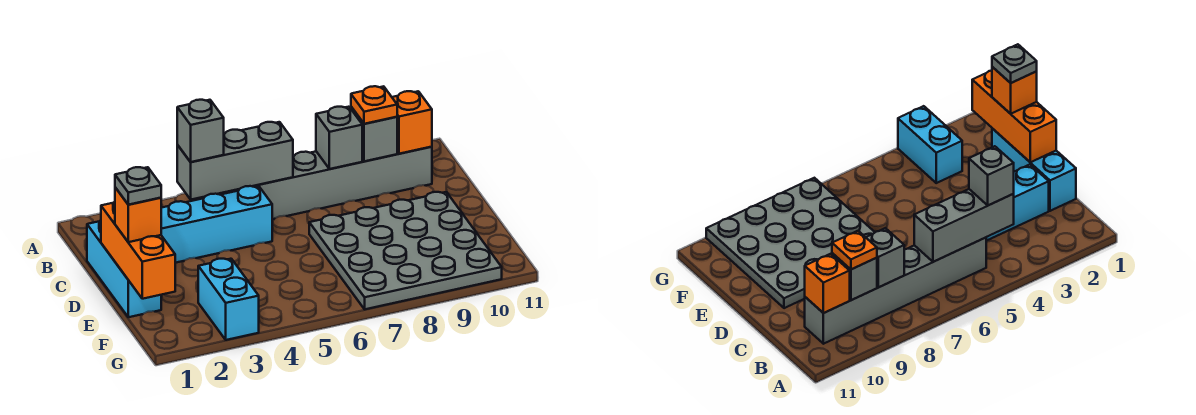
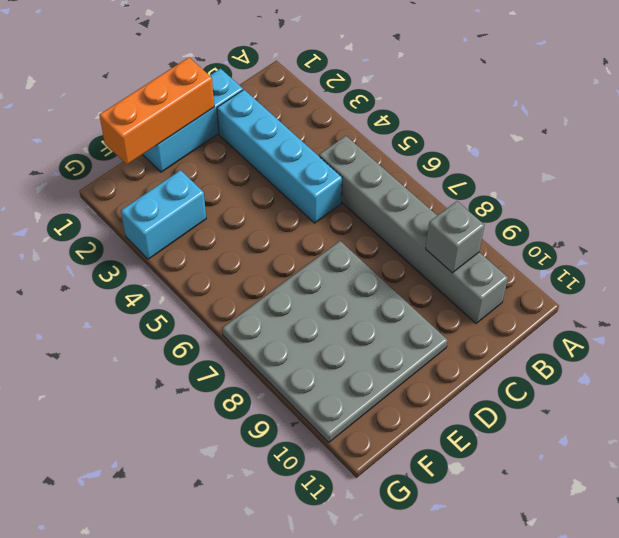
none -> grey brick B4:B6 level 2
none -> grey brick B8 level 2
none -> orange brick B10 level 2

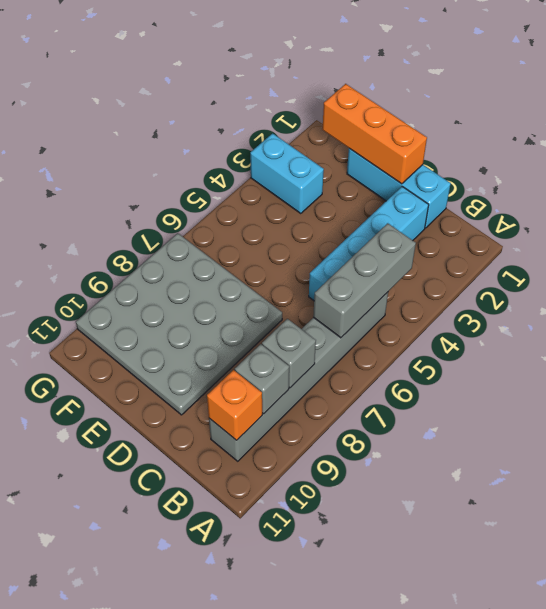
none -> grey brick B4 level 3
none -> orange plate B9 level 3
none -> orange brick E1 level 3

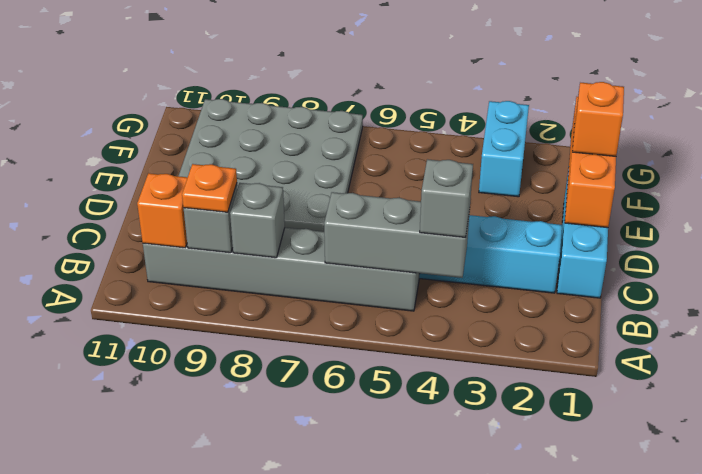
none -> grey plate E1 level 4

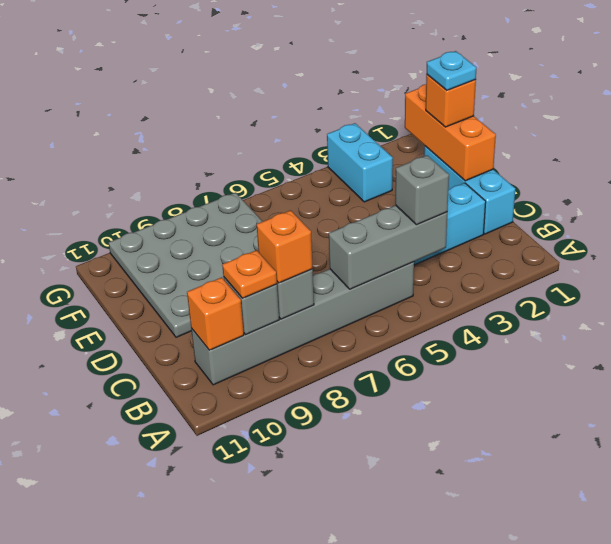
orange brick B8 level 3 -> none
cyan plate E1 level 4 -> grey plate E1 level 4

